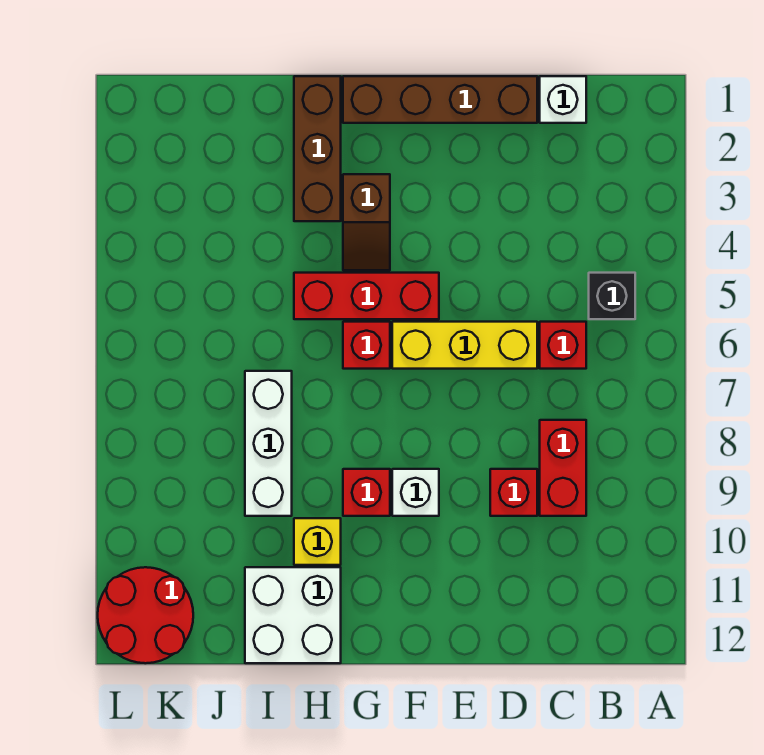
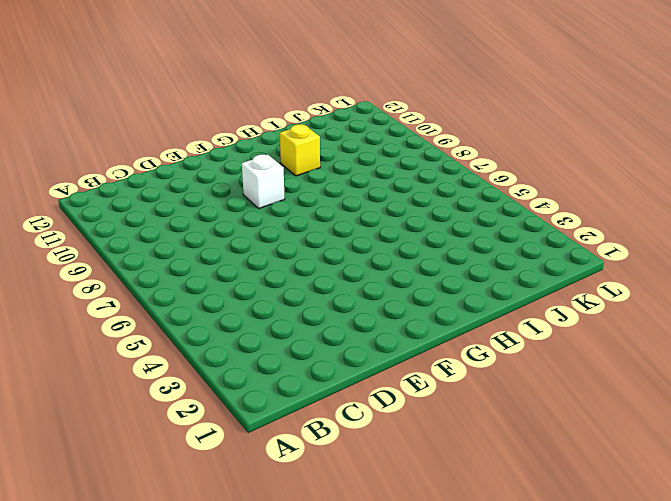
none -> black brick B5 level 1
none -> white brick C1 level 1
none -> red brick C6 level 1

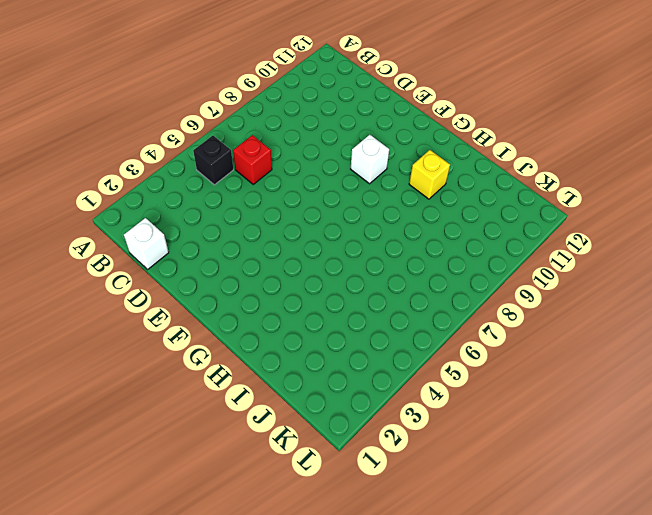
none -> red brick C8:C9 level 1
none -> brown brick D1:G1 level 1
none -> yellow brick D6:F6 level 1

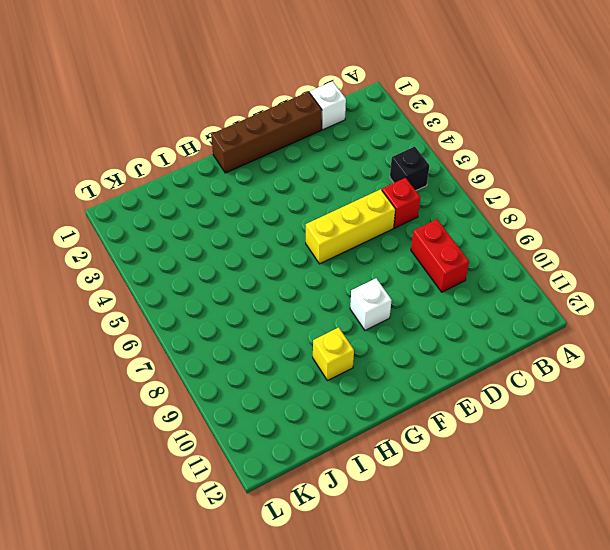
none -> red brick D9 level 1
none -> red brick F5:H5 level 1
none -> brown slope G3:G4 level 1 top 3

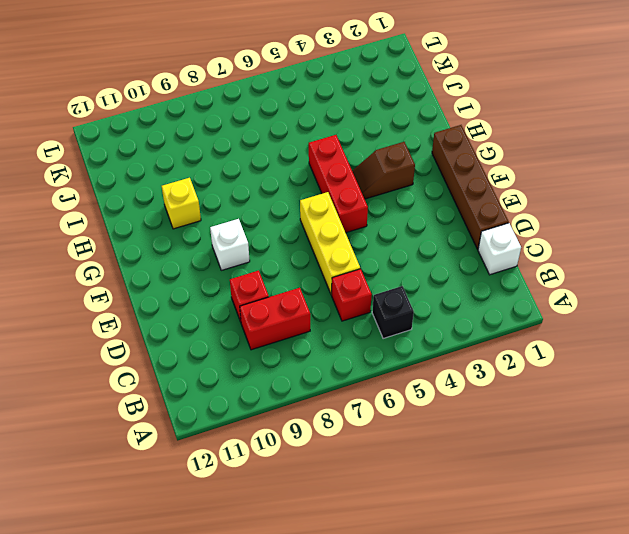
none -> red brick G6 level 1
none -> red brick G9 level 1
none -> brown brick H1:H3 level 1

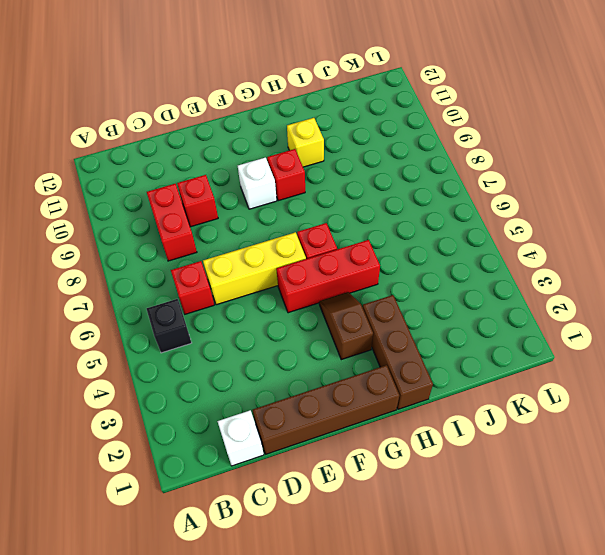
none -> white brick H11:I12 level 1
none -> white brick I7:I9 level 1
none -> red round brick K11:L12 level 1

